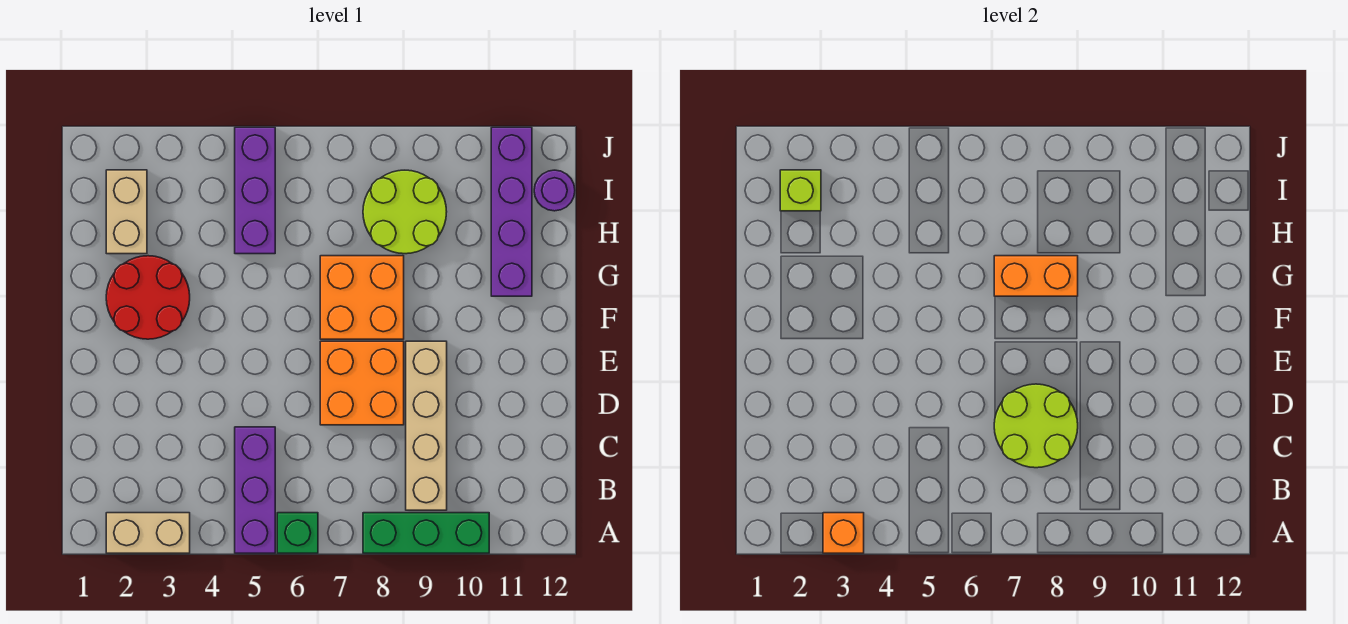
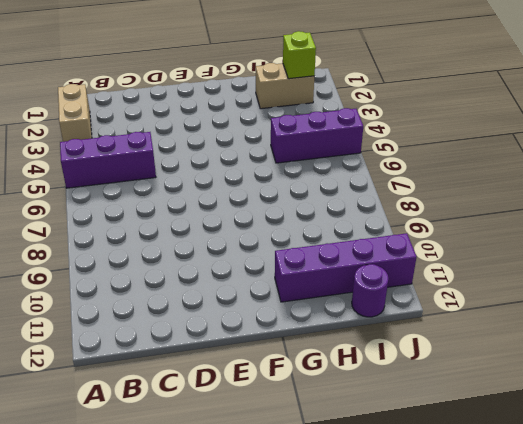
none -> green brick A6 level 1
none -> green brick A8:A10 level 1
none -> tan brick B9:E9 level 1

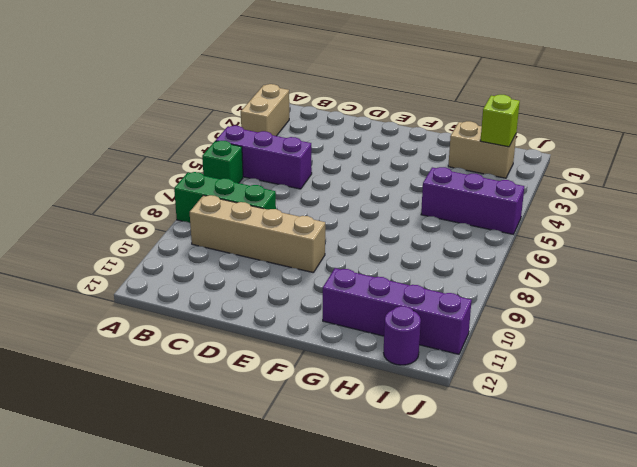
green brick A8:C8 level 1 -> green brick A8:A10 level 1
none -> orange brick D7:E8 level 1
none -> red round brick F2:G3 level 1
none -> orange brick F7:G8 level 1

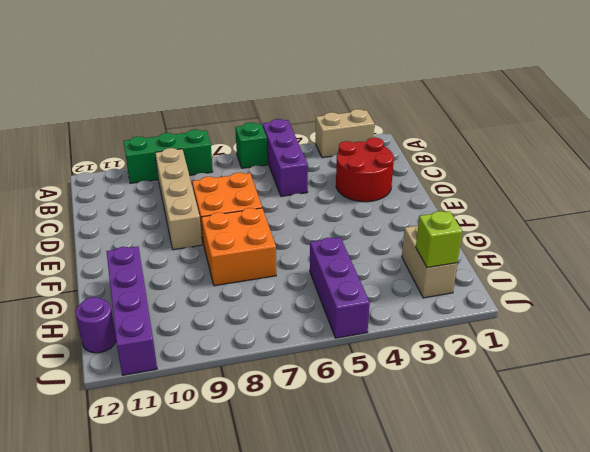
red round brick C2:D3 level 1 -> red round brick F2:G3 level 1
none -> lime round brick H8:I9 level 1
none -> orange brick A3 level 2
none -> lime round brick C7:D8 level 2

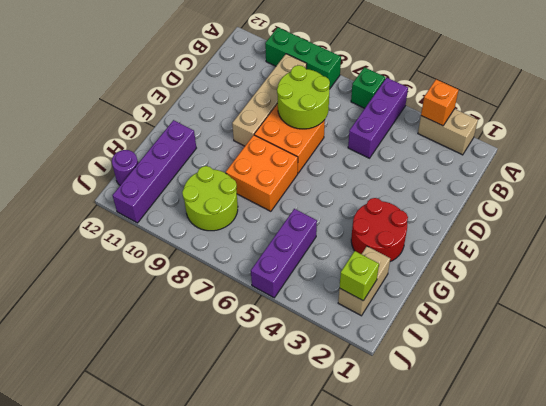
none -> orange brick G7:G8 level 2

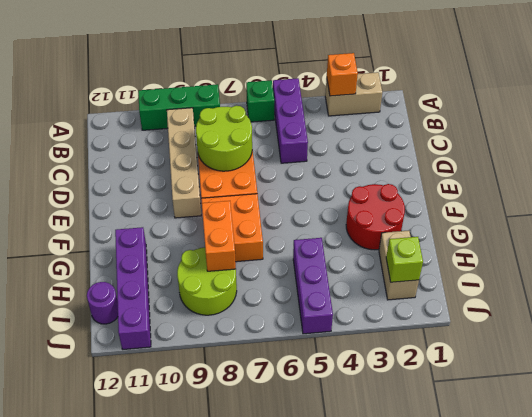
orange brick G8:H8 level 2 -> orange brick G7:G8 level 2

